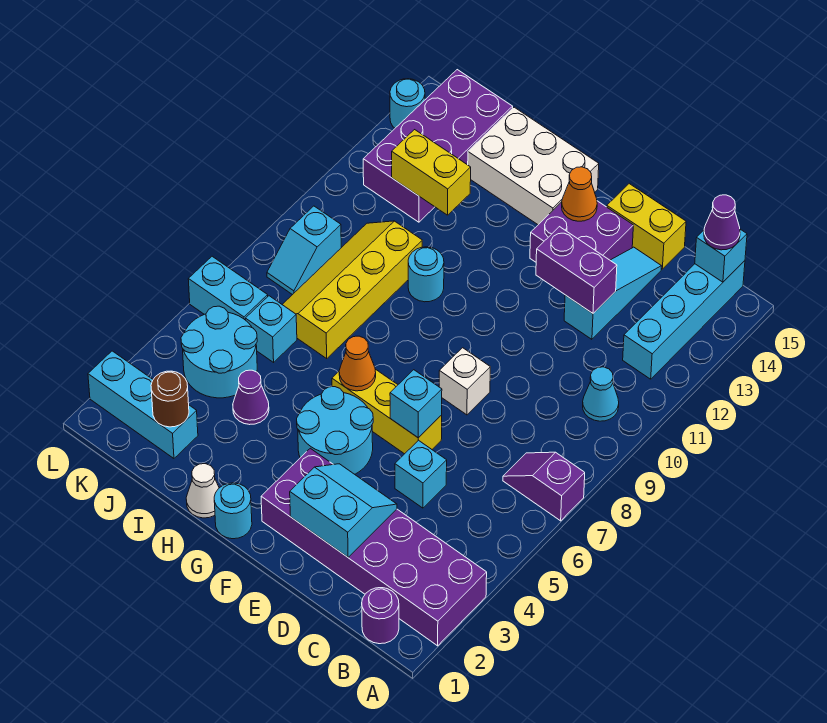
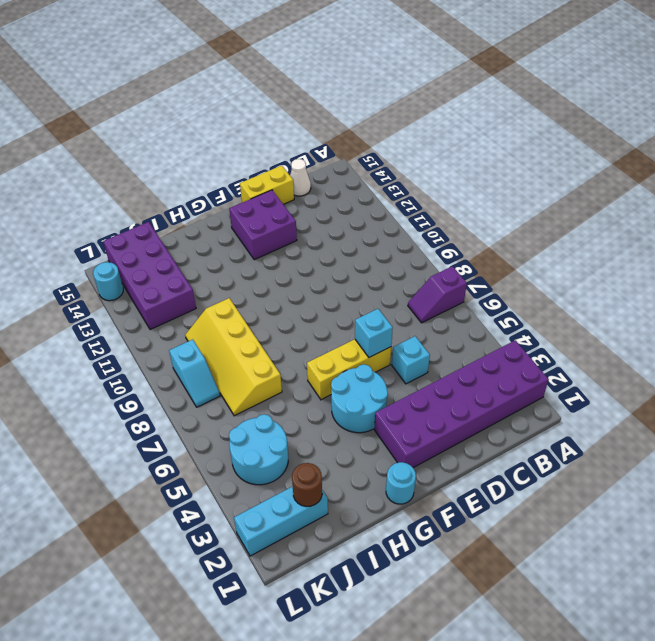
white cone C15 level 1 -> white cone H1 level 1
none -> purple round brick B1 level 1
none -> cyan cone B10 level 1
none -> cyan brick B12:B15 level 1
none -> cyan slope D12:D14 level 1 top 12

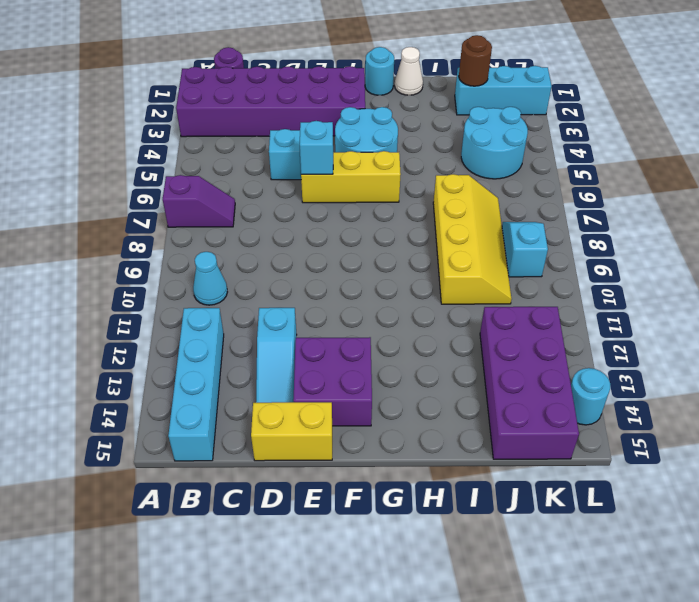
none -> white brick E8 level 1
none -> white brick G14:I15 level 1
none -> cyan round brick H10 level 1
none -> purple cone I4 level 1

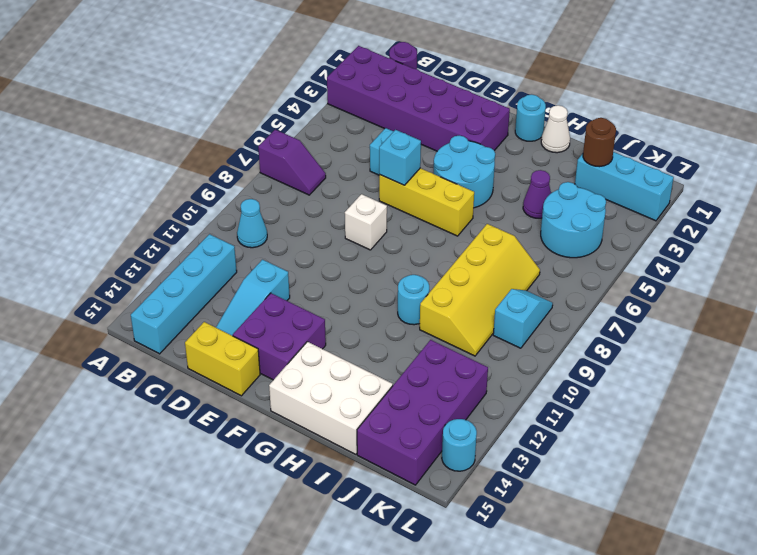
none -> cyan brick J6 level 1
none -> cyan brick K6:L6 level 1
none -> cyan brick B15 level 2
none -> cyan slope D2:E3 level 2 top 2

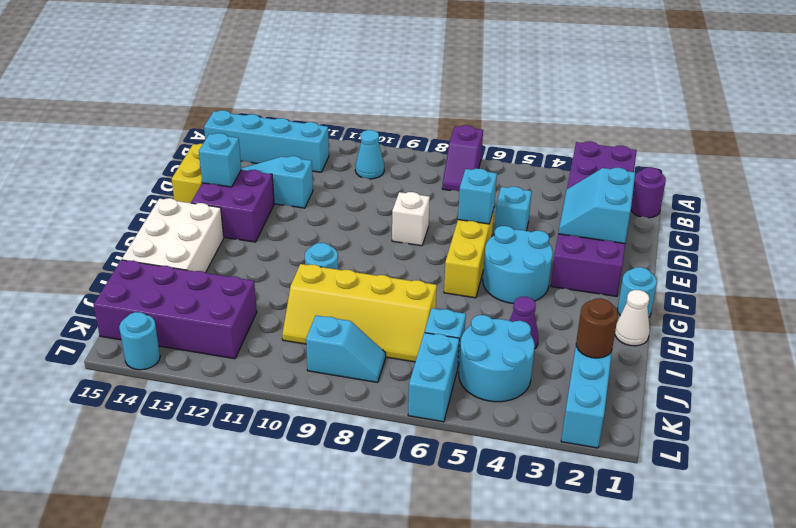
cyan brick E14 level 2 -> cyan brick B15 level 2
none -> purple brick D12:E12 level 2
none -> orange cone F14 level 2
none -> orange cone G6 level 2
none -> yellow brick I12:J12 level 2

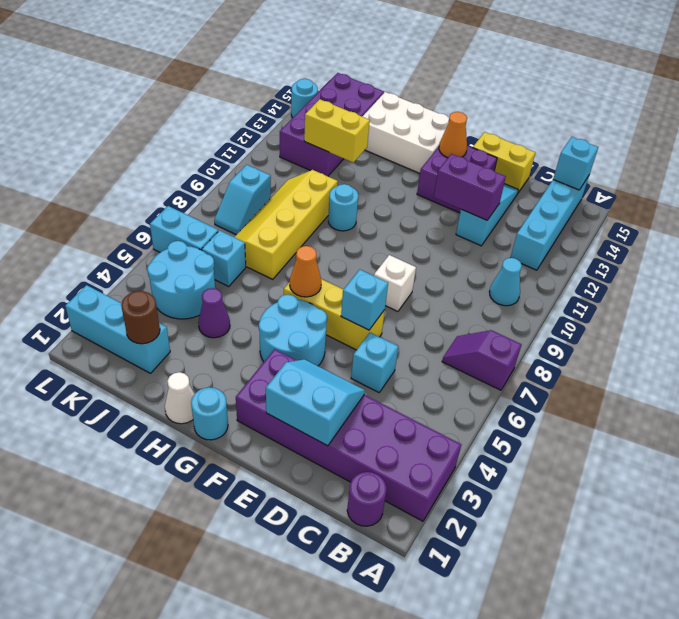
none -> purple cone B15 level 3

